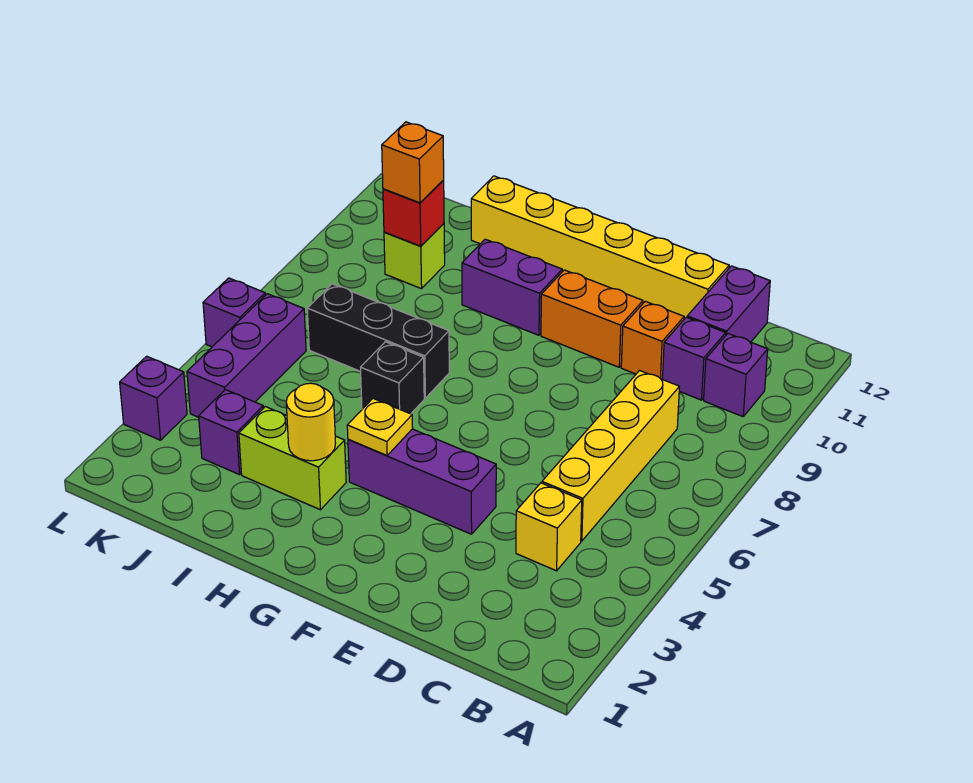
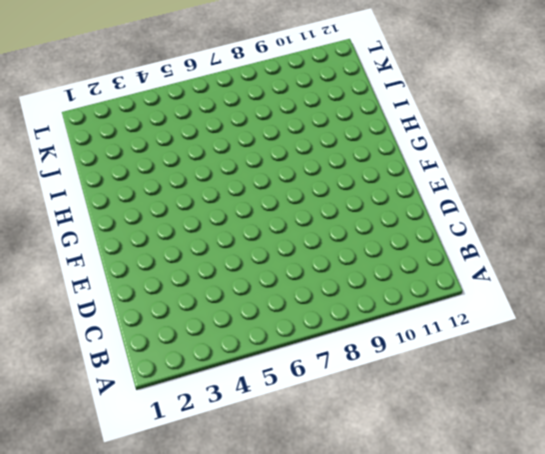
none -> purple brick B10 level 1
none -> yellow brick C4 level 1
none -> yellow brick C5:C8 level 1

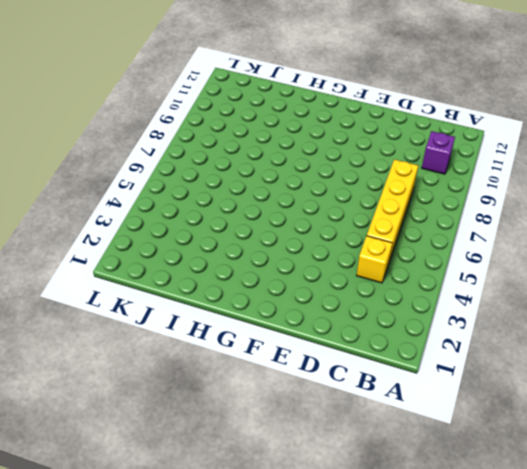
none -> purple brick C10 level 1
none -> purple brick C11:C12 level 1
none -> orange brick D10 level 1

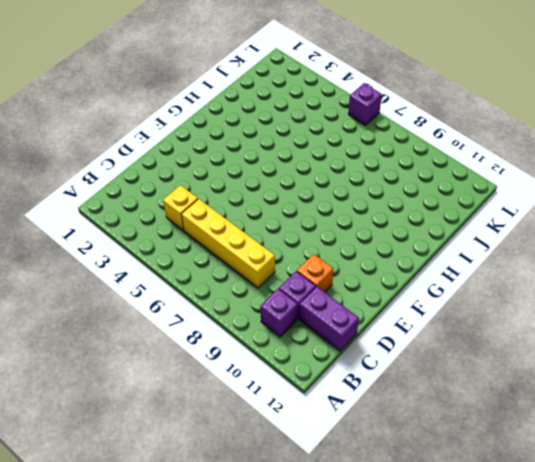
none -> yellow brick D12:I12 level 1
none -> purple brick E4:G4 level 1
none -> orange brick E10:F10 level 1

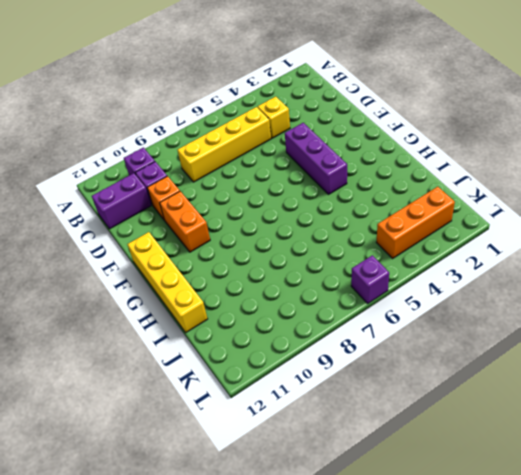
yellow brick F12:I12 level 1 -> yellow brick D12:I12 level 1
orange brick K2:K4 level 1 -> purple brick K4:K6 level 1
none -> purple brick G10:H10 level 1
none -> lime brick H3:I3 level 1
none -> black brick H6 level 1

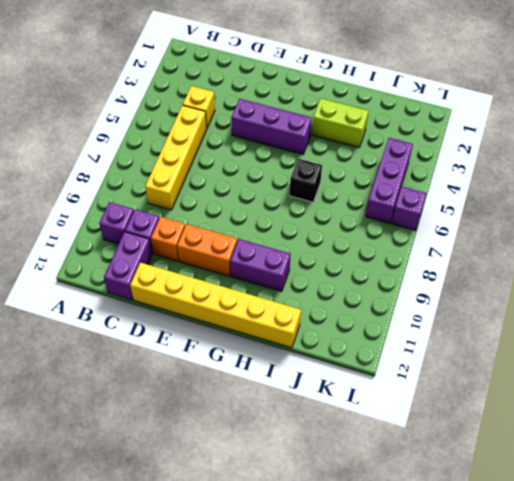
none -> black brick H7:J7 level 1
none -> purple brick J3 level 1
none -> lime brick J10 level 1

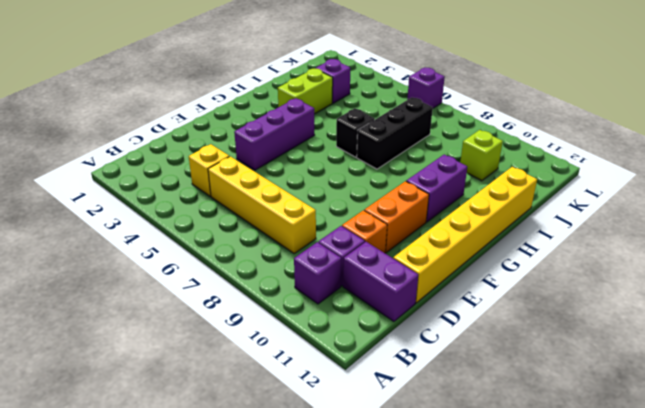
none -> purple brick K4:K6 level 1
none -> purple brick L3 level 1
none -> yellow plate G4 level 2

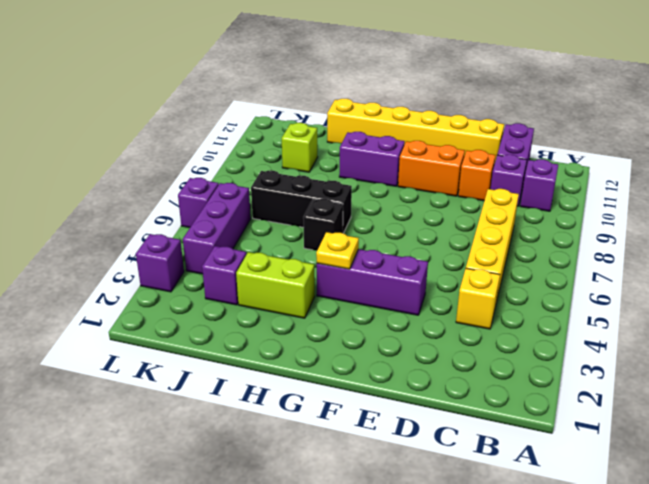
none -> yellow round brick H3 level 2
none -> red brick J10 level 2
none -> orange brick J10 level 3

